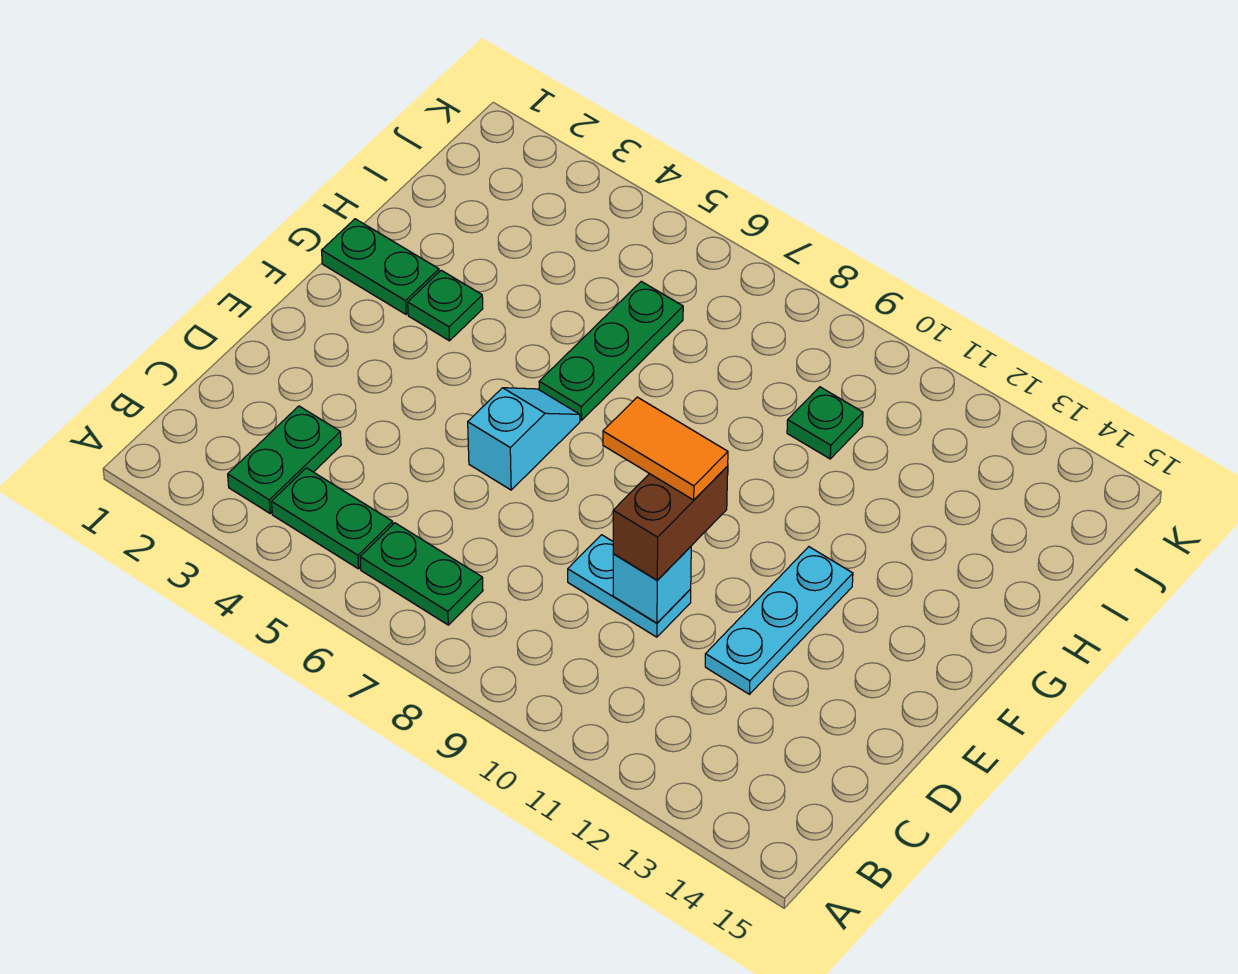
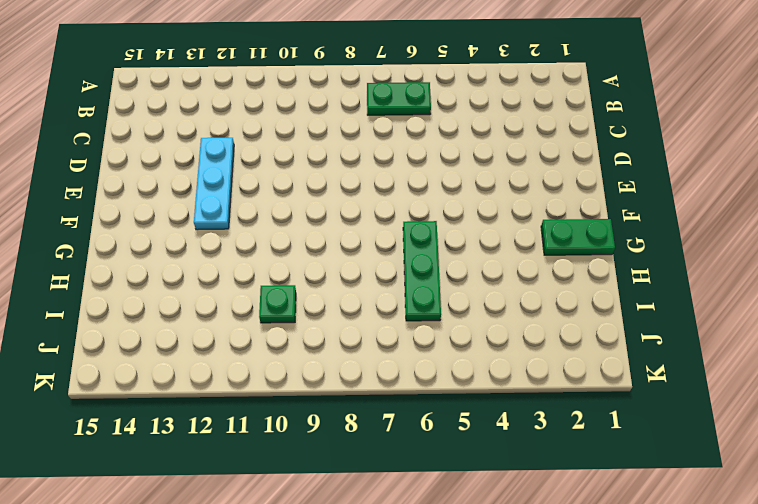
none -> green plate B3:C3 level 1
none -> green plate B4:B5 level 1
none -> cyan plate D9:D10 level 1

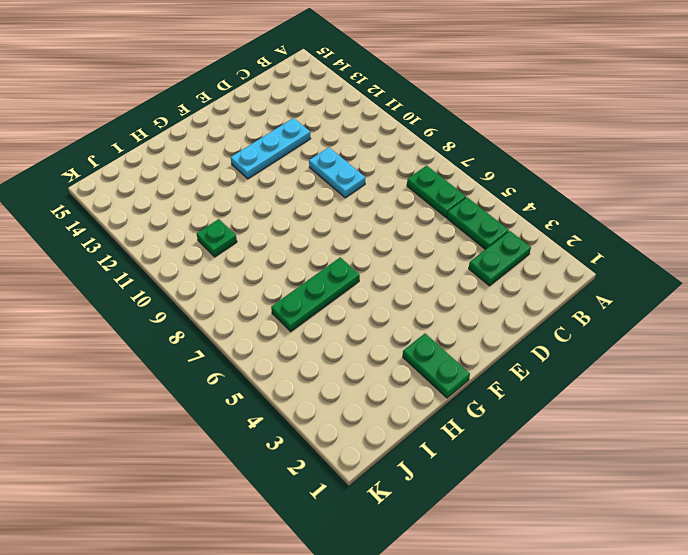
none -> cyan slope E6:F6 level 1 top E
none -> green plate G3 level 1
none -> cyan brick D10 level 2

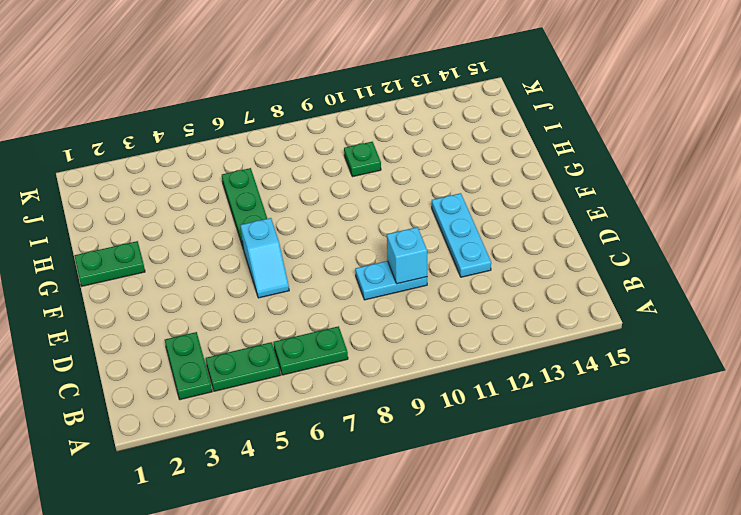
cyan slope E6:F6 level 1 top F -> cyan slope E6:F6 level 1 top E
none -> green plate G3 level 1
none -> brown brick D10:E10 level 3
none -> orange tile E9:E10 level 4

